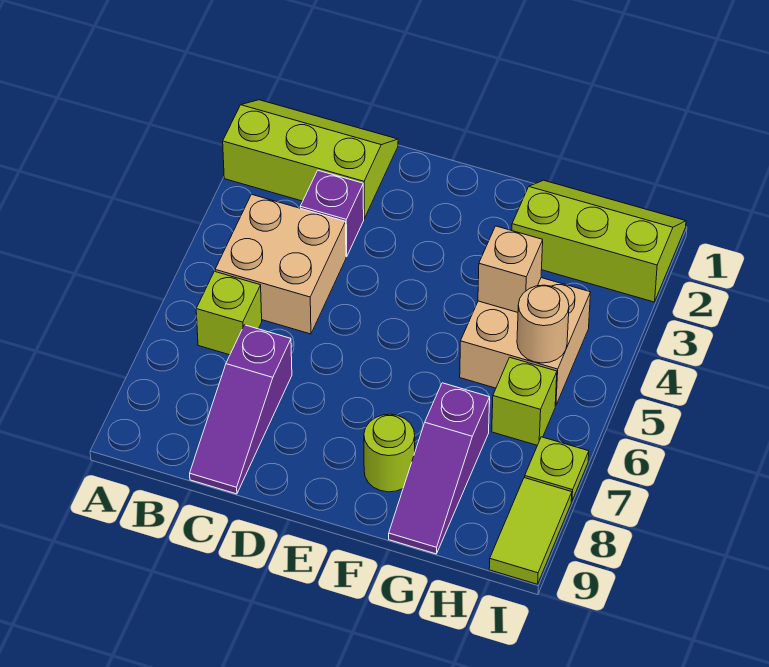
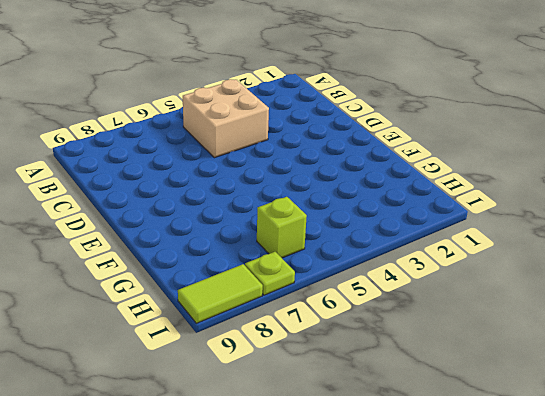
none -> lime slope A1:C2 level 1 top 2
none -> lime brick B6 level 1
none -> purple brick C3 level 1

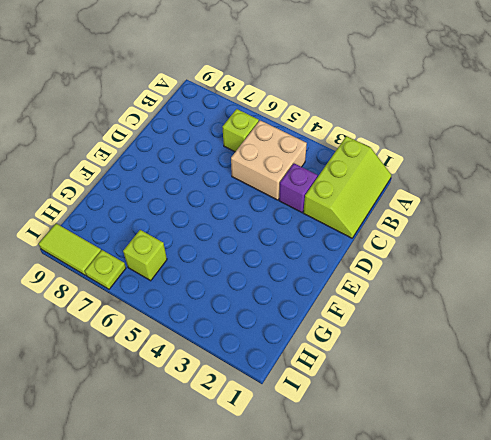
none -> purple slope C7:C9 level 1 top 7
none -> lime round brick F8 level 1
none -> lime slope G1:I2 level 1 top 2

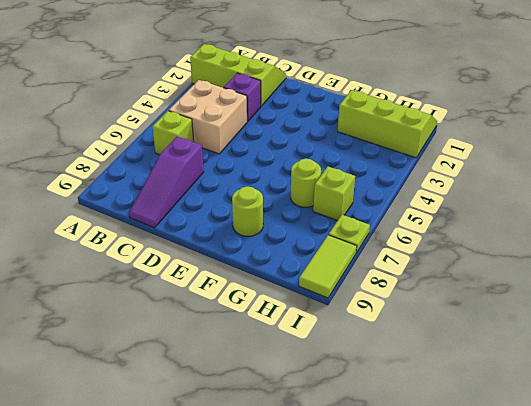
lime round brick G6 level 1 -> none
none -> tan brick G4:H5 level 1
none -> purple slope G7:G9 level 1 top 7
none -> tan brick G4 level 2

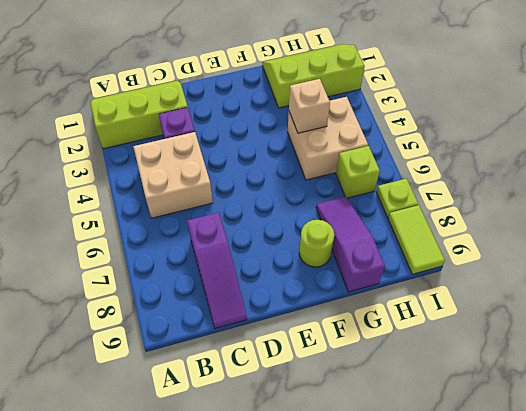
purple slope G7:G9 level 1 top 9 -> purple slope G7:G9 level 1 top 7
none -> lime brick B6 level 1
none -> tan round brick H5 level 2

